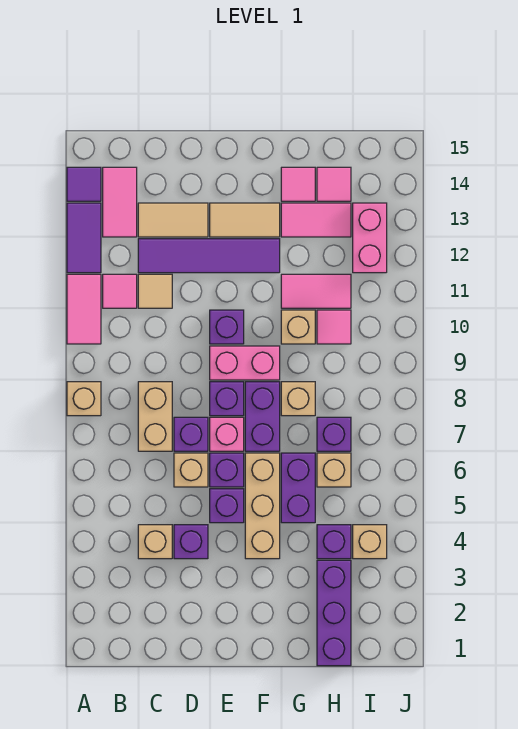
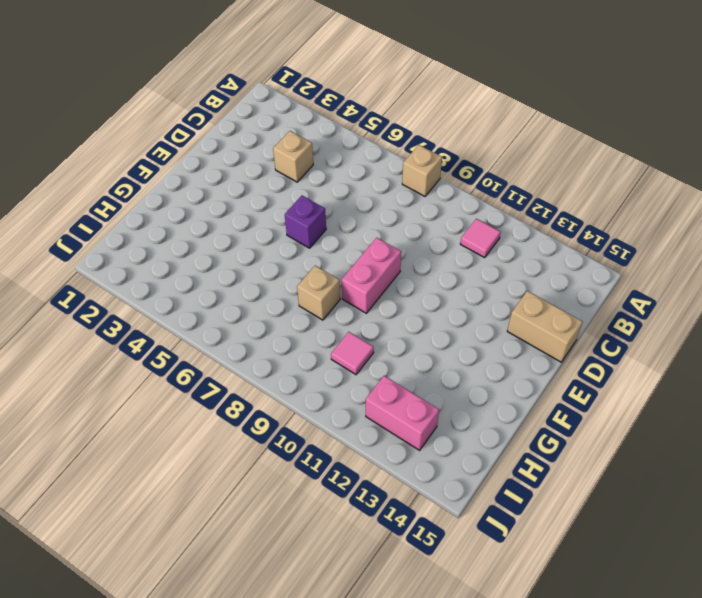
tan brick D14:D15 level 1 -> tan brick C7:C8 level 1
none -> pink tile A10:A11 level 1
none -> purple tile A12:A13 level 1
none -> purple tile A14 level 1
none -> pink tile B13:B14 level 1

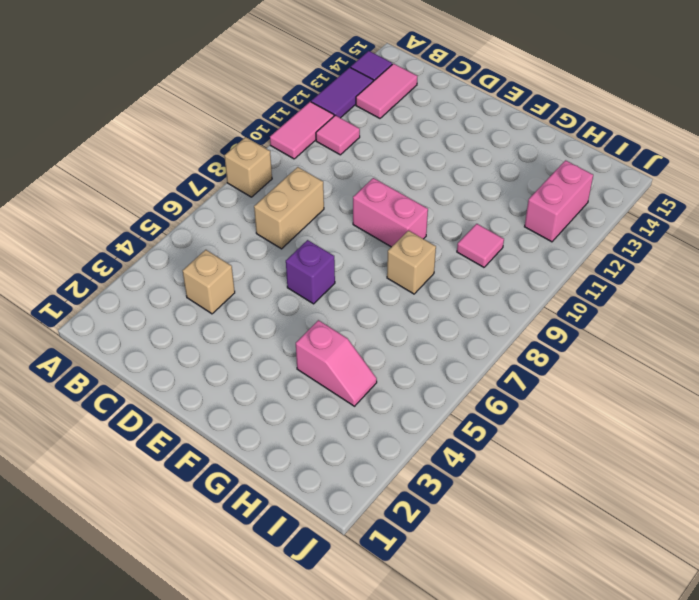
pink slope G4:H4 level 1 top G -> purple brick H4 level 1
none -> tan tile C11 level 1
none -> purple tile C12:F12 level 1
none -> tan tile C13:D13 level 1
none -> purple brick D4 level 1

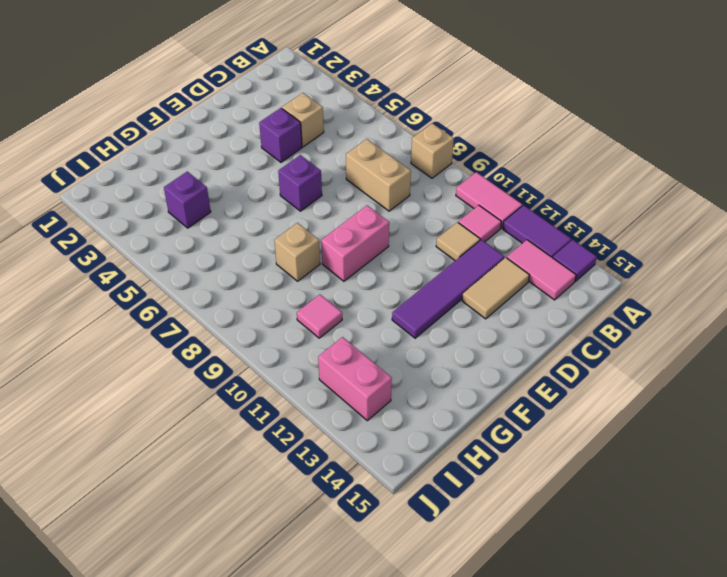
none -> tan brick D6 level 1
none -> purple brick D7 level 1
none -> purple brick E5 level 1
none -> pink brick E7 level 1

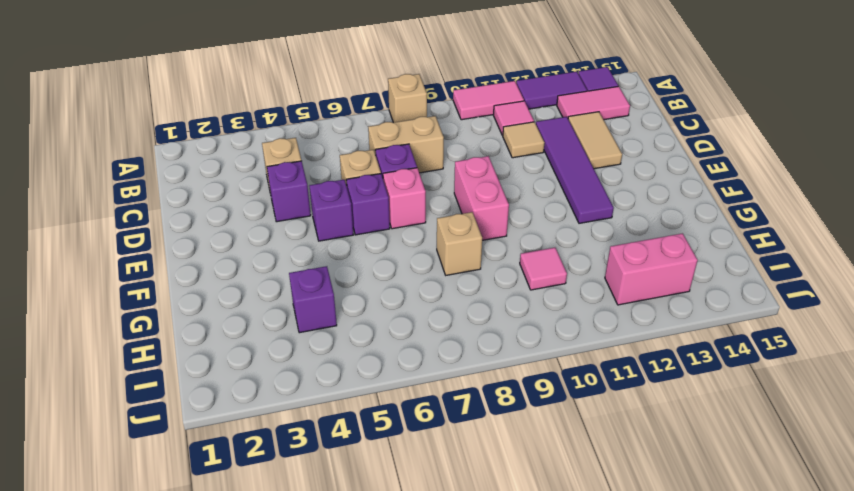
none -> purple brick E8 level 1
none -> purple brick E10 level 1
none -> tan tile E13:F13 level 1
none -> tan brick F4:F6 level 1

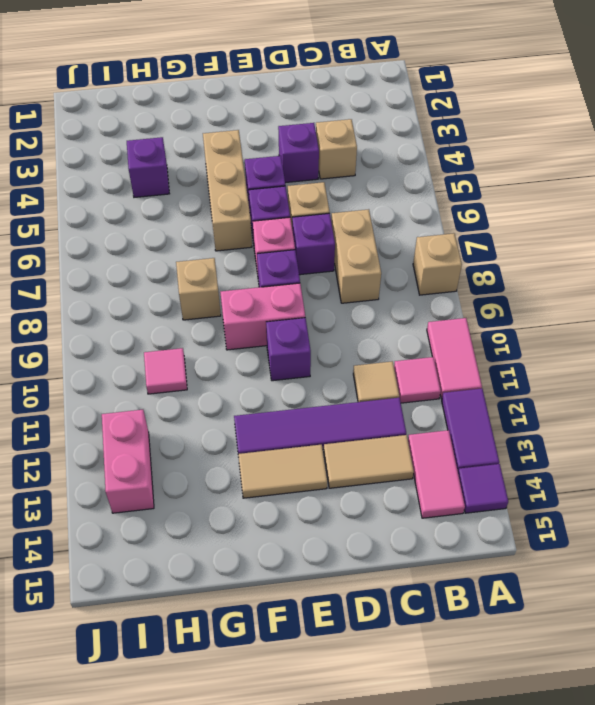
none -> purple brick F7:F8 level 1
none -> purple brick G5:G6 level 1
none -> tan brick G10 level 1
none -> pink tile G11:H11 level 1

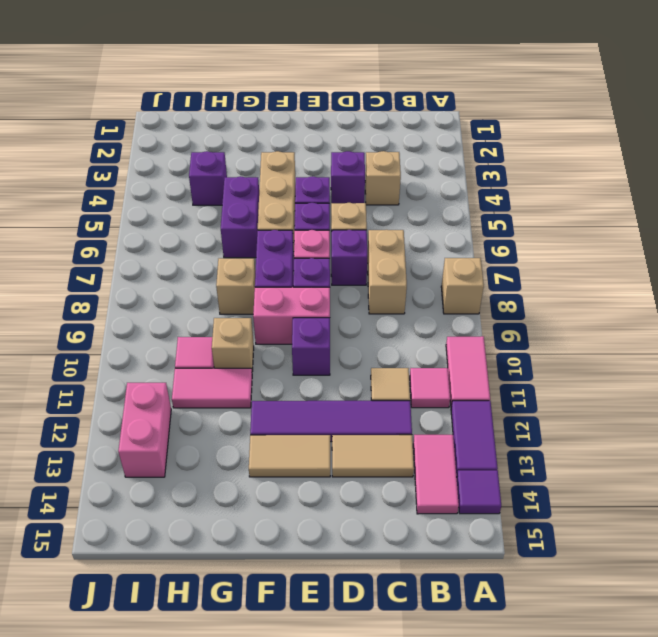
none -> pink tile G13:H13 level 1
none -> pink tile G14 level 1
none -> purple brick H1:H3 level 1
none -> tan brick H6 level 1

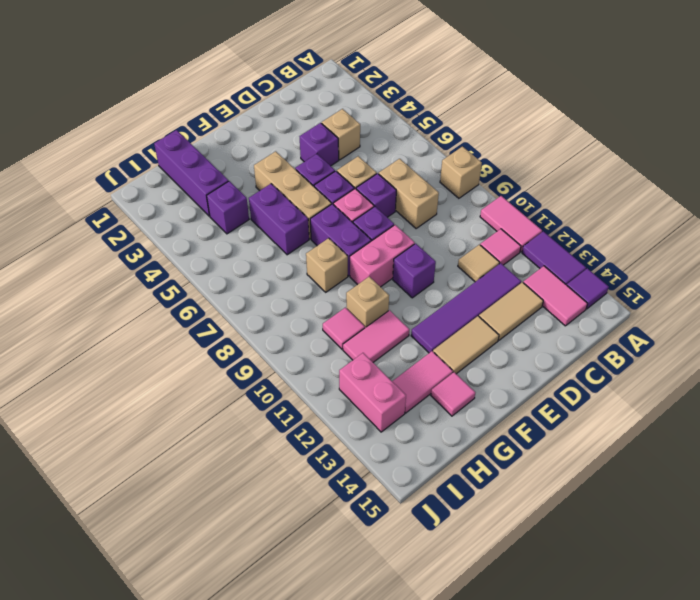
none -> tan brick H6 level 1
none -> purple brick H7 level 1
none -> pink tile H14 level 1
none -> tan brick I4 level 1

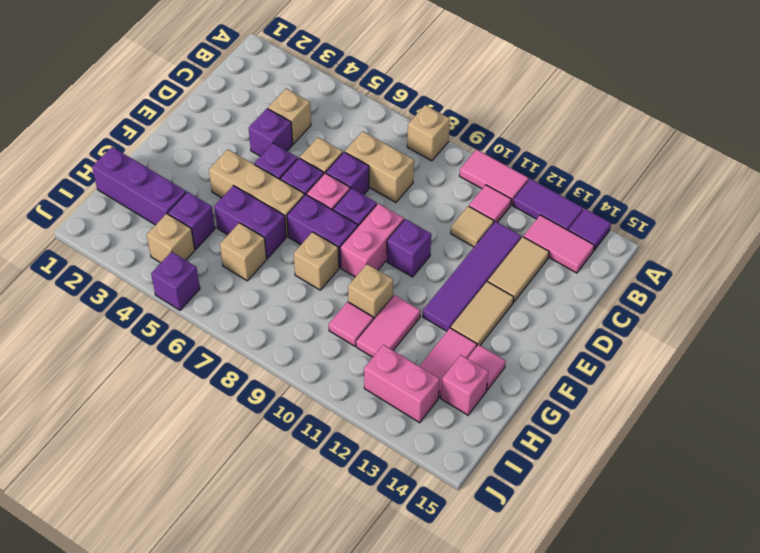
pink brick H14 level 1 -> pink tile H14 level 1
purple brick J5 level 1 -> purple brick H7 level 1

